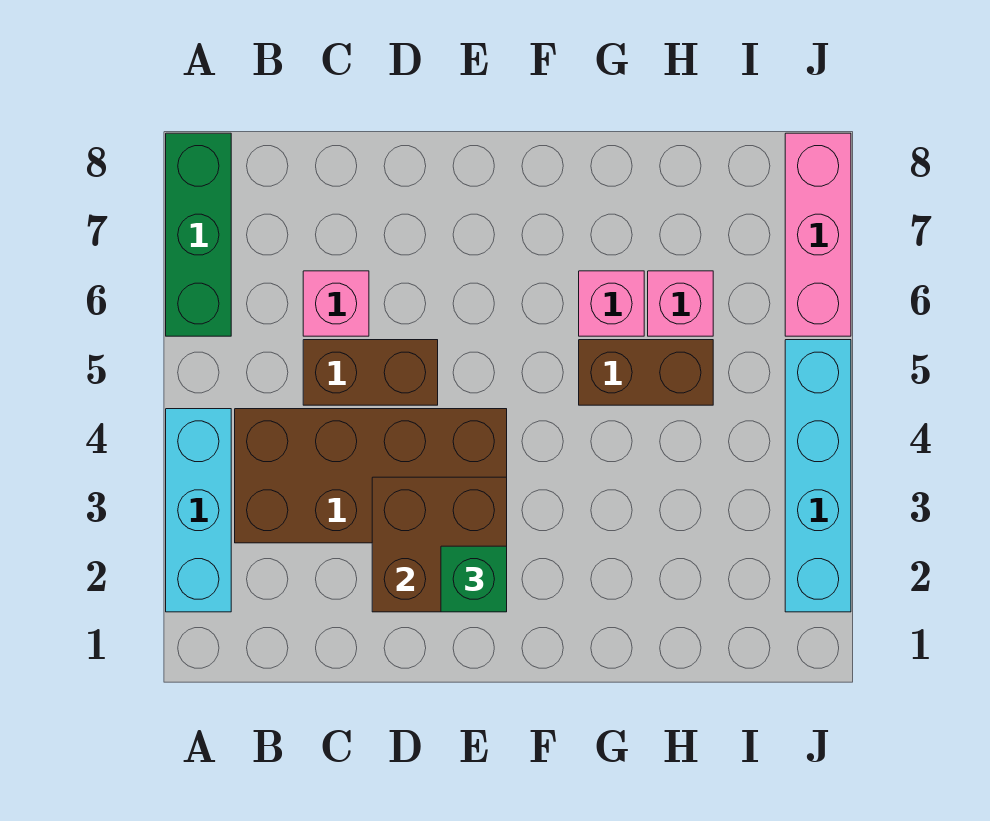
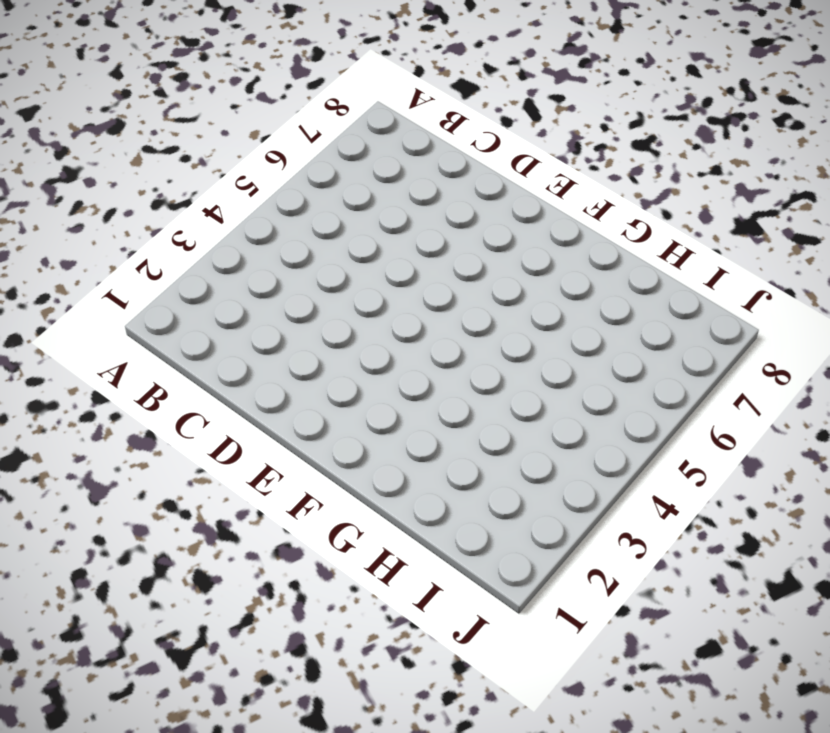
none -> cyan brick A2:A4 level 1
none -> green brick A6:A8 level 1
none -> brown brick B3:E4 level 1

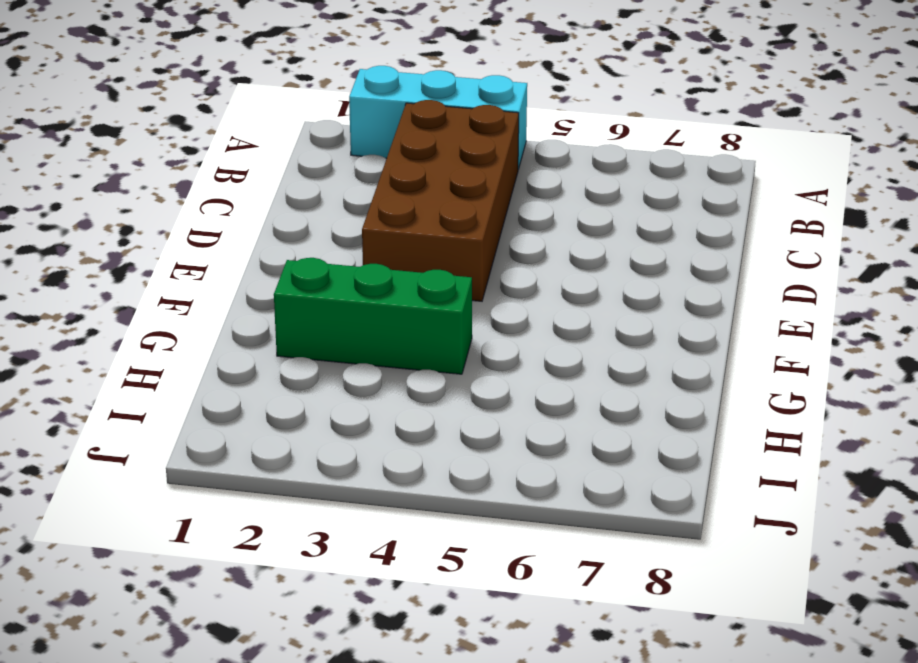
green brick G2:G4 level 1 -> green brick A6:A8 level 1
none -> brown brick C5:D5 level 1
none -> pink brick C6 level 1
none -> brown brick G5:H5 level 1

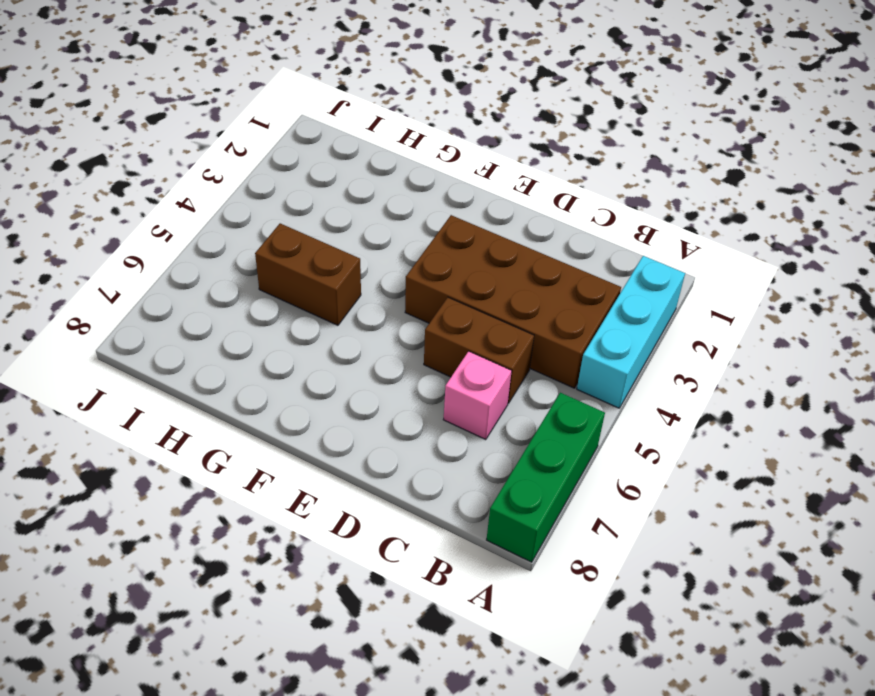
none -> pink brick G6 level 1
none -> pink brick H6 level 1
none -> cyan brick J2:J5 level 1

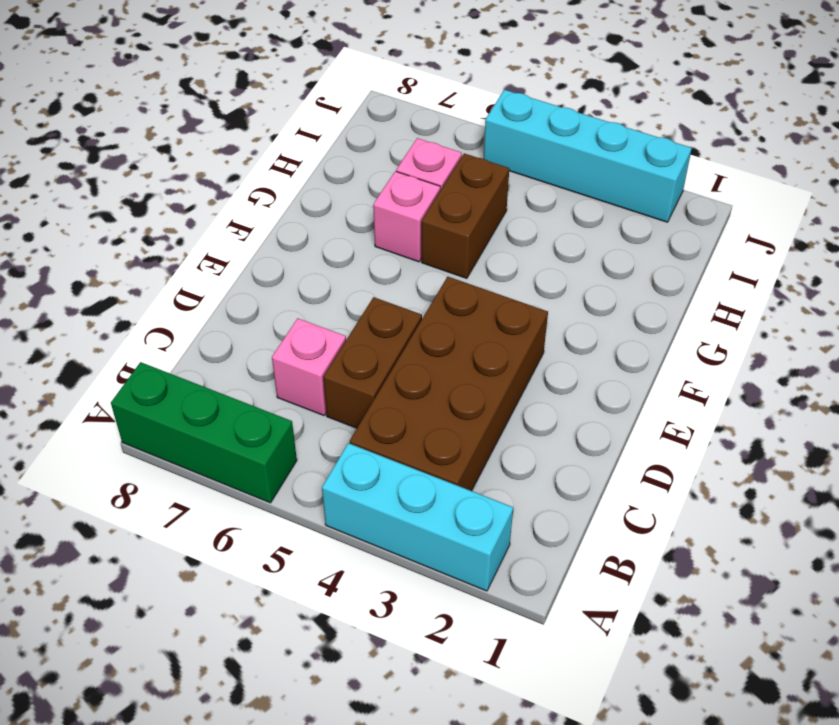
none -> pink brick J6:J8 level 1
none -> brown brick D2:E3 level 2
none -> green brick E2 level 3

